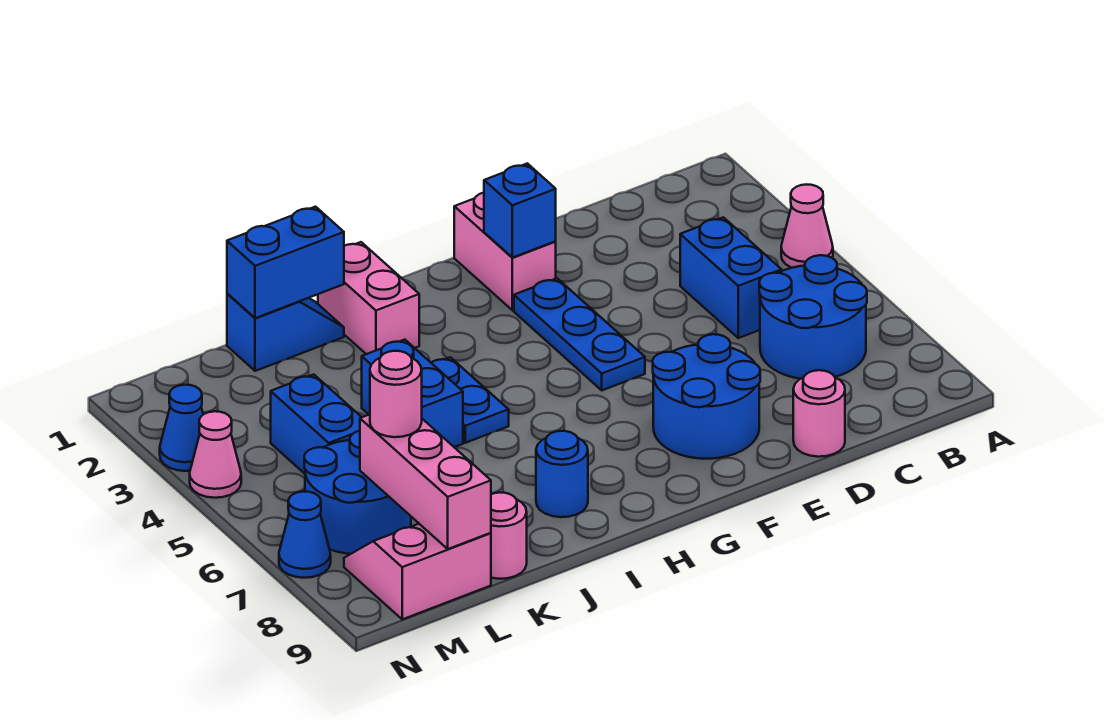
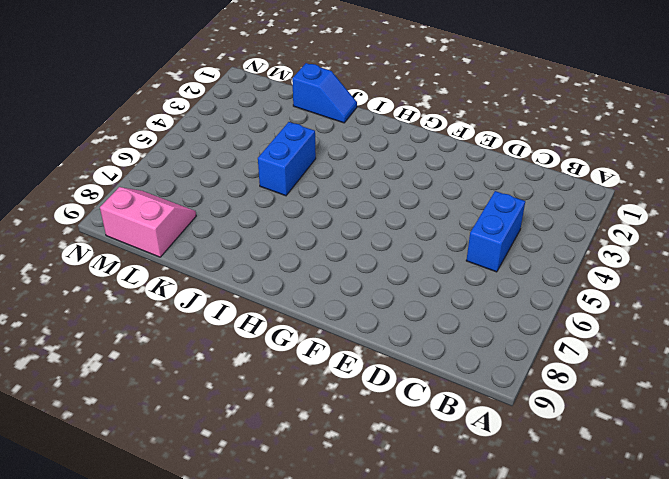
none -> pink cone A4 level 1
none -> blue round brick B6:C7 level 1
none -> pink round brick D9 level 1

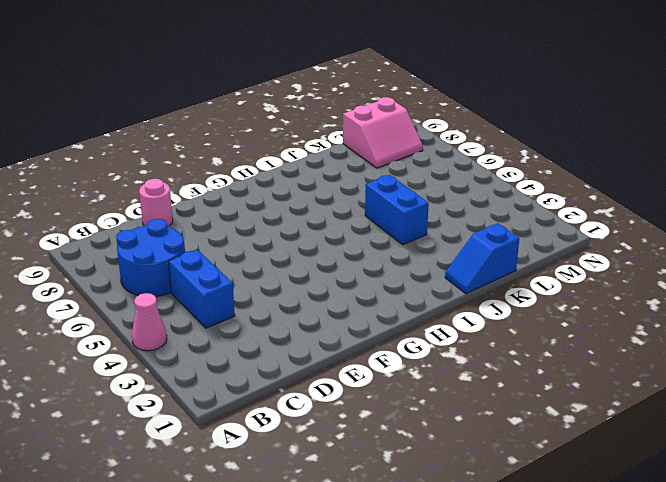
none -> blue round brick E7:F8 level 1
none -> pink brick F1:F2 level 1
none -> blue plate F3:F5 level 1

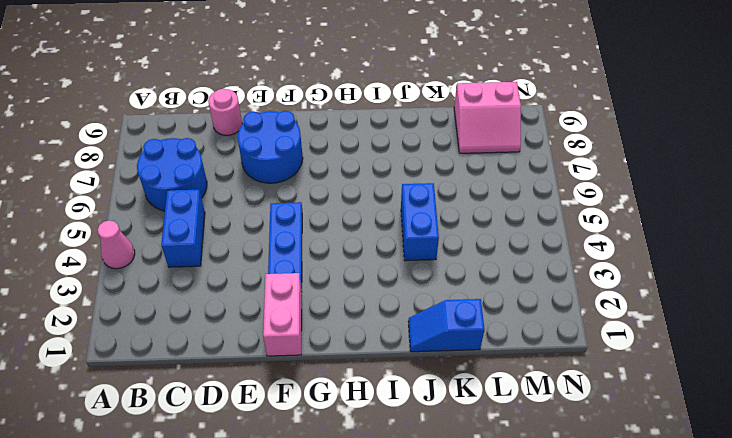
none -> pink brick I1:I2 level 1
none -> blue plate I4:I5 level 1
none -> blue round brick I8 level 1

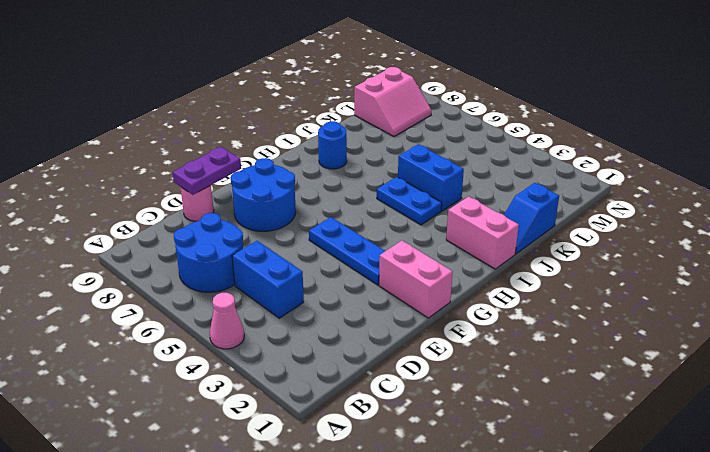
purple plate D9:E9 level 2 -> none
none -> pink round brick K9 level 1
none -> blue brick L4:L5 level 1
none -> blue round brick L6:M7 level 1

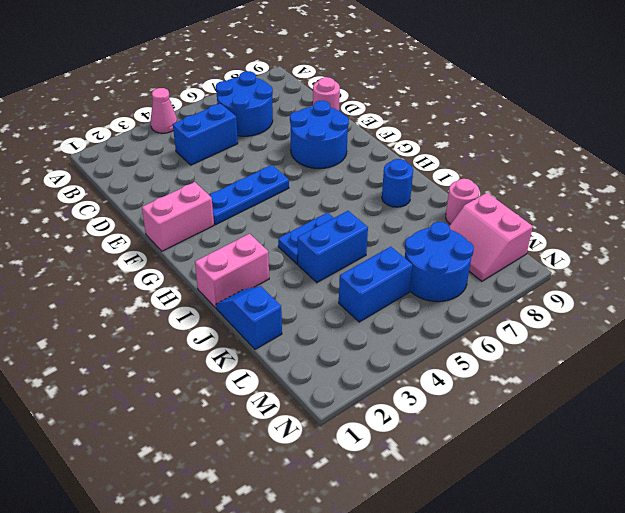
none -> blue cone N3 level 1
none -> pink cone N4 level 1
none -> blue cone N7 level 1

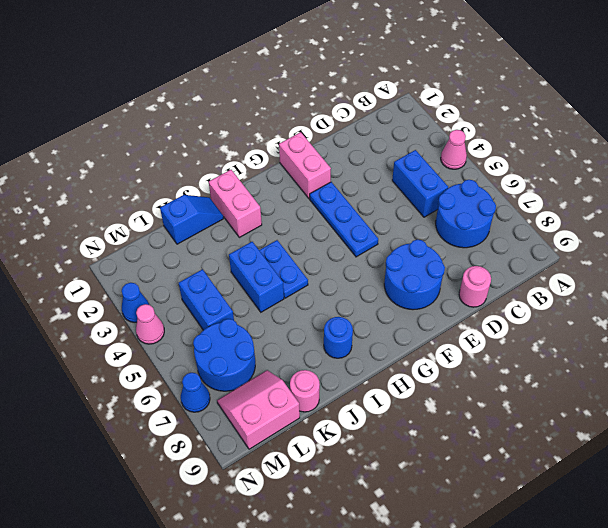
none -> blue brick F2 level 2
none -> blue brick J1:K1 level 2
none -> pink brick L7:L9 level 2

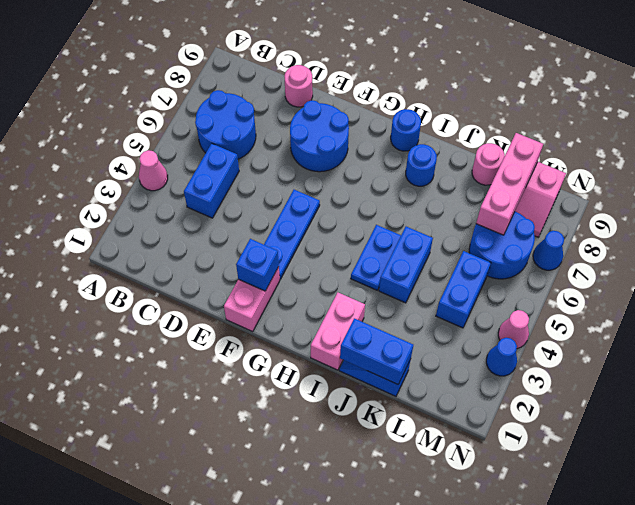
blue round brick H9 level 1 -> none
none -> pink round brick L7 level 3

